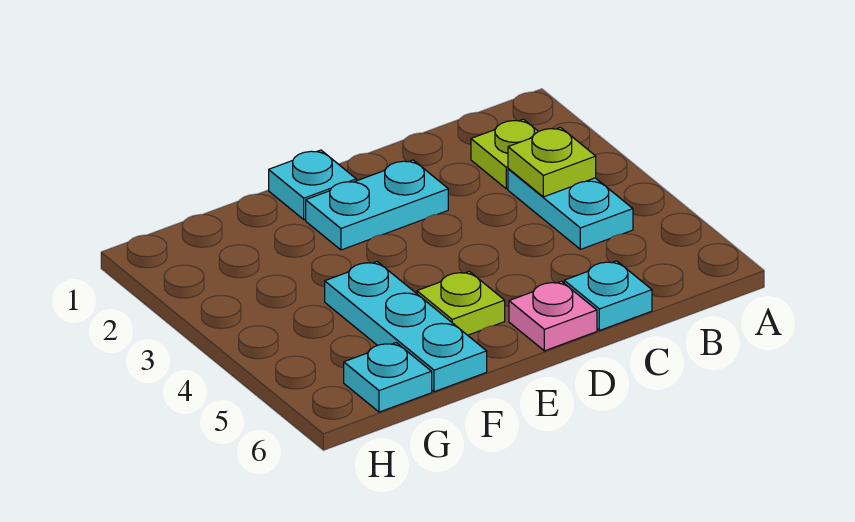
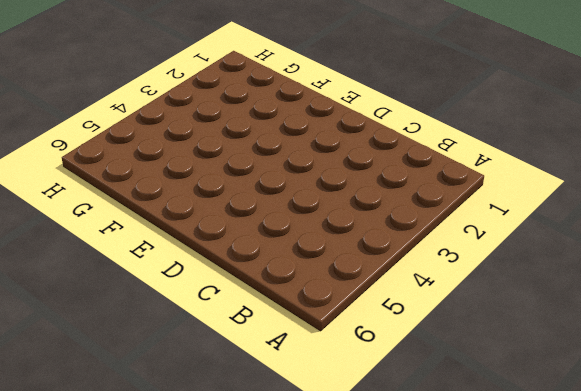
none -> lime plate B2 level 1
none -> cyan plate B3:B4 level 1

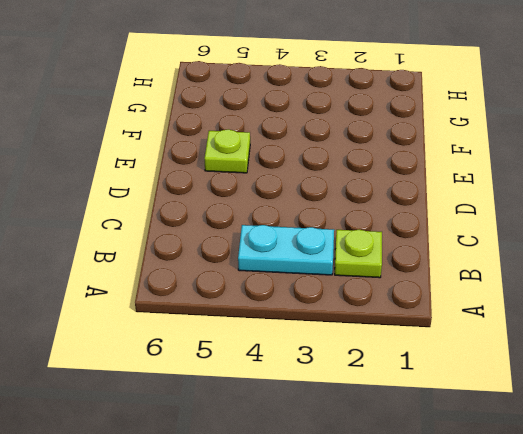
none -> cyan plate C6 level 1
none -> cyan plate D2:E2 level 1

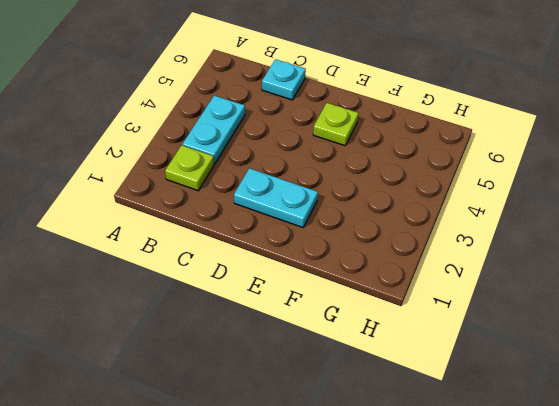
none -> pink plate D6 level 1
none -> cyan plate E1 level 1

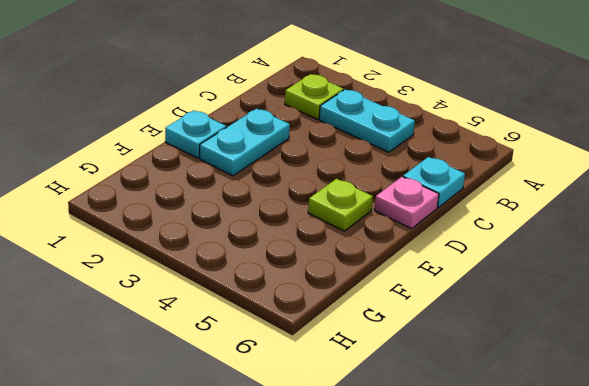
none -> cyan plate F4:F6 level 1
none -> cyan plate G6 level 1

